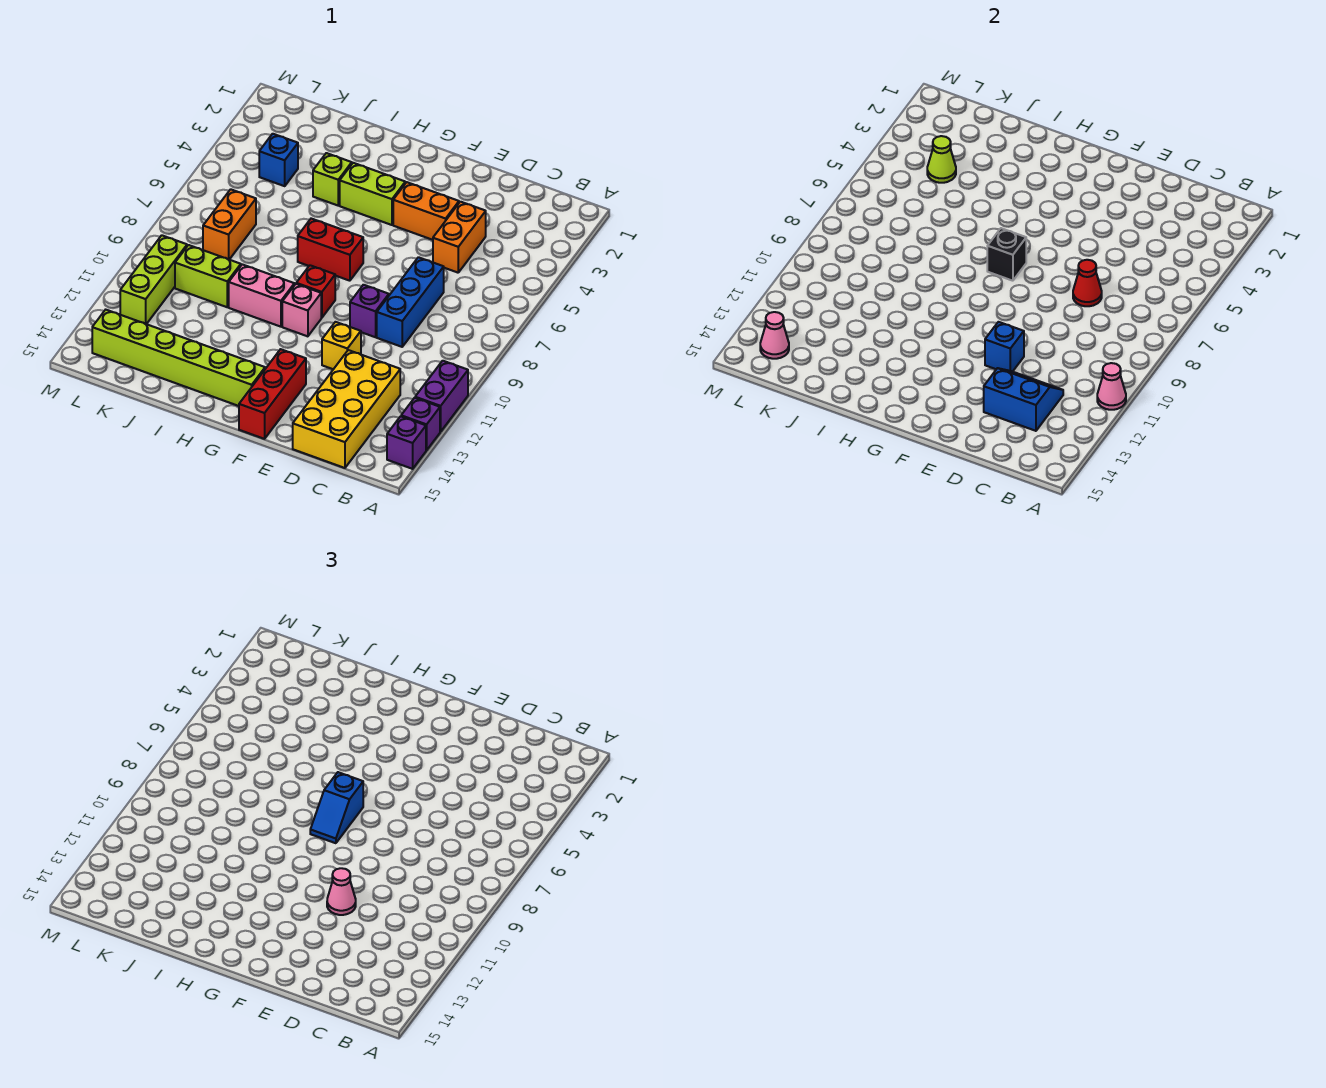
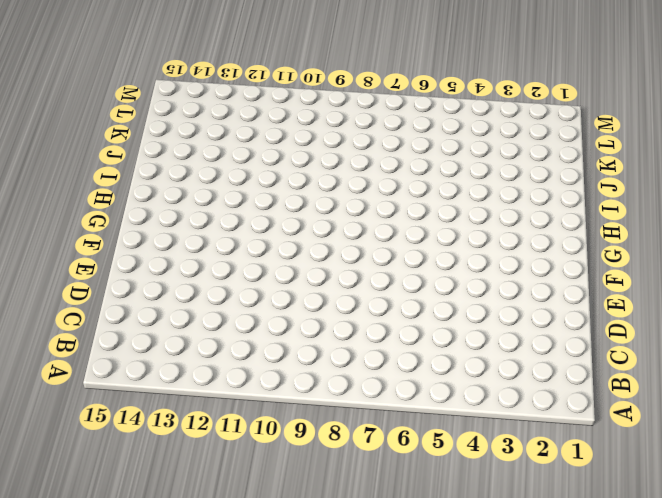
none -> purple brick A11:A12 level 1
none -> purple brick A13 level 1
none -> purple brick A14 level 1
none -> yellow brick C12:D15 level 1

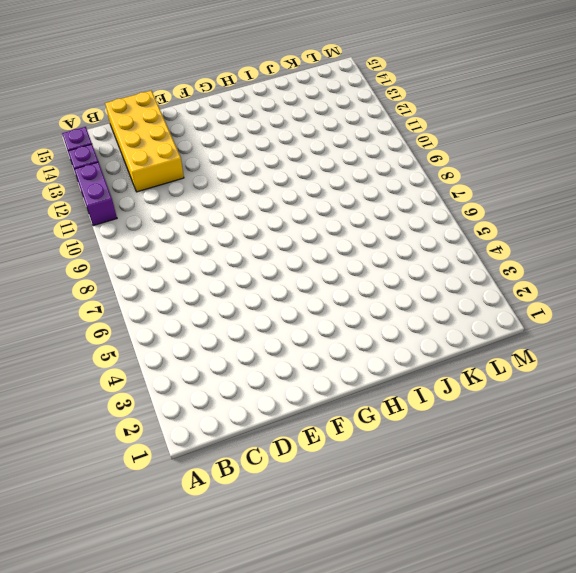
none -> orange brick D4:D5 level 1
none -> blue brick D7:D9 level 1
none -> orange brick E4:F4 level 1
none -> purple brick E9 level 1

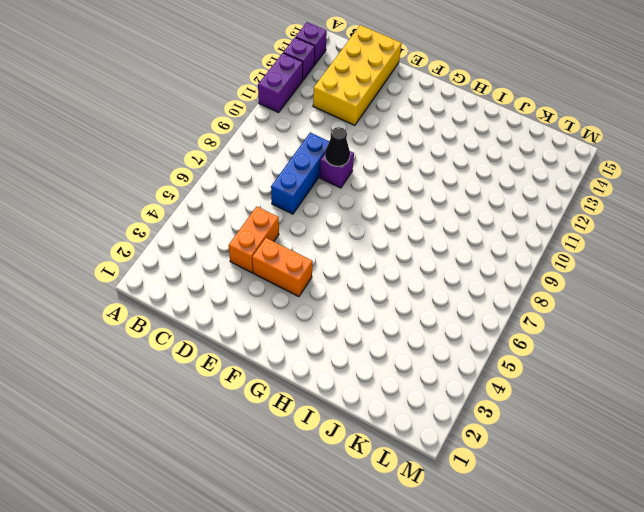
black cone E9 level 2 -> none
none -> yellow brick E11 level 1
none -> red brick F13:F15 level 1
none -> lime brick G4:H4 level 1
none -> red brick G7:H7 level 1

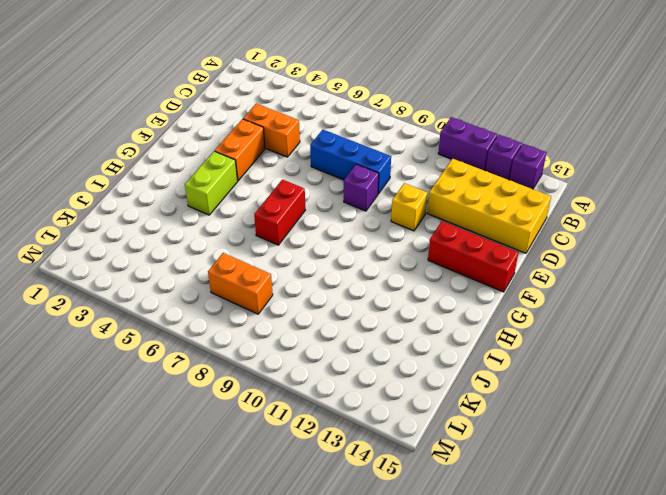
none -> red brick G9 level 1
none -> pink brick G10 level 1
none -> lime brick G14:L14 level 1
none -> pink brick H10:I10 level 1

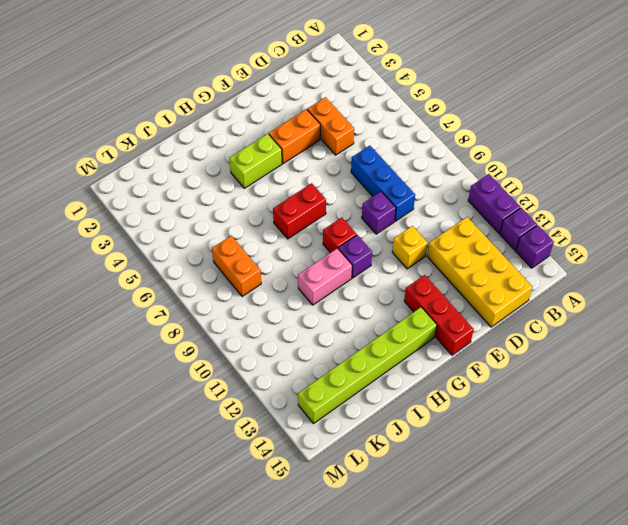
purple brick G10 level 1 -> pink brick G10 level 1
none -> lime brick I4 level 1
none -> lime brick J10:K10 level 1
none -> blue brick K4 level 1
none -> lime brick L10:L12 level 1

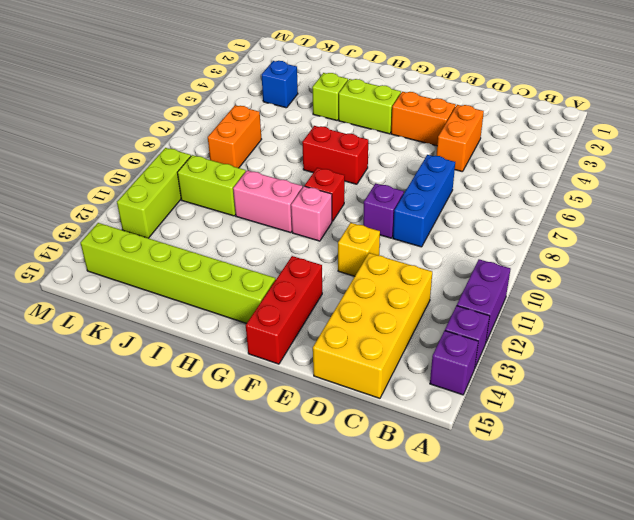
none -> pink cone A11 level 2
none -> blue slope C12:D13 level 2 top 13
none -> red cone D7 level 2
none -> blue brick E11 level 2

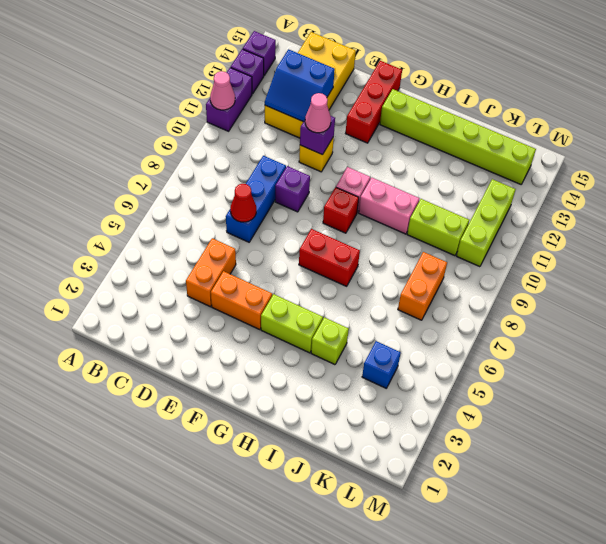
purple brick E11 level 2 -> blue brick E11 level 2
none -> black brick G7 level 2
none -> lime cone K4 level 2
none -> pink cone L14 level 2
none -> blue slope G7:G8 level 3 top 7

